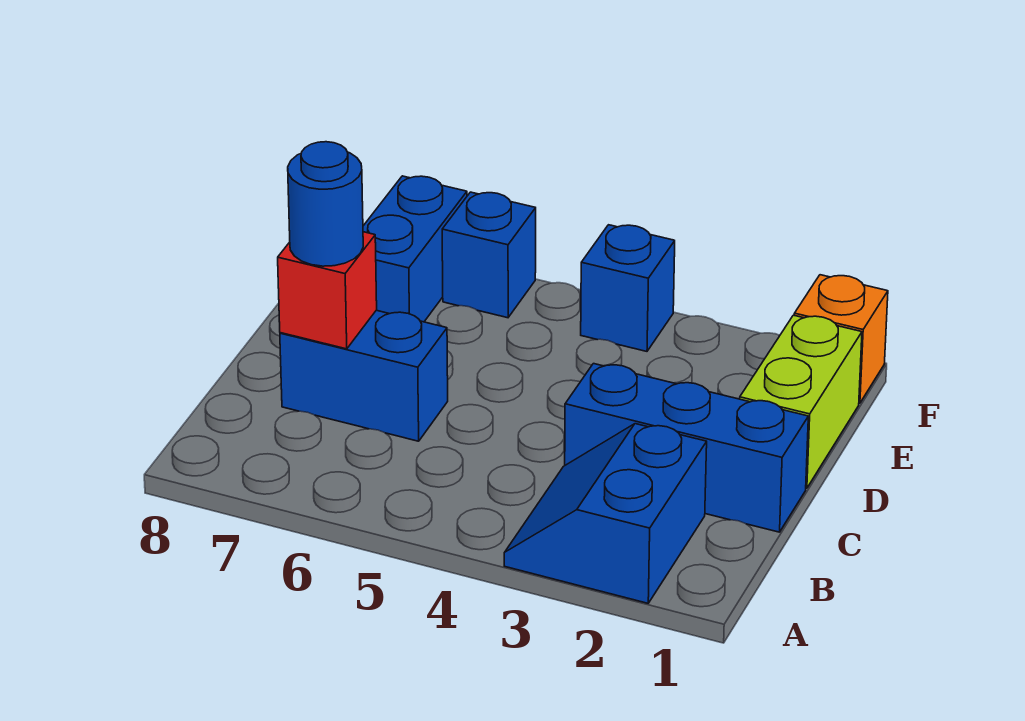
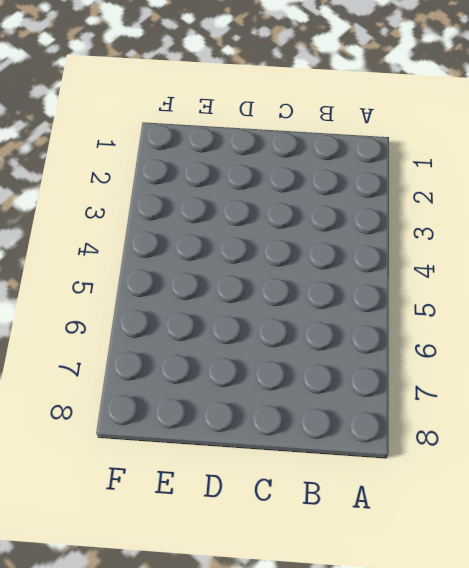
none -> blue slope A2:B3 level 1 top 2
none -> blue brick C1:C3 level 1

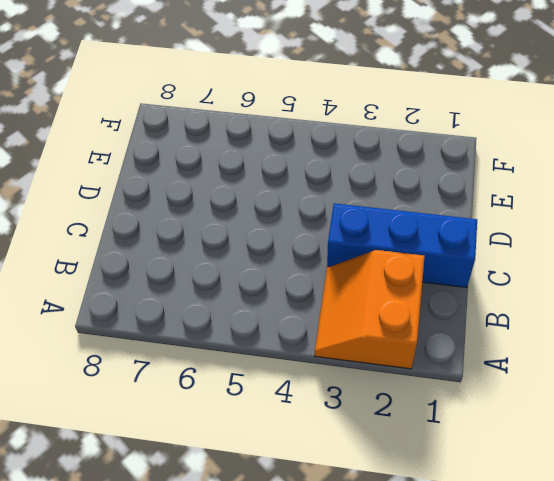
orange slope A2:B3 level 1 top 2 -> blue slope A2:B3 level 1 top 2
none -> blue brick C6:C7 level 1
none -> lime brick D1:E1 level 1

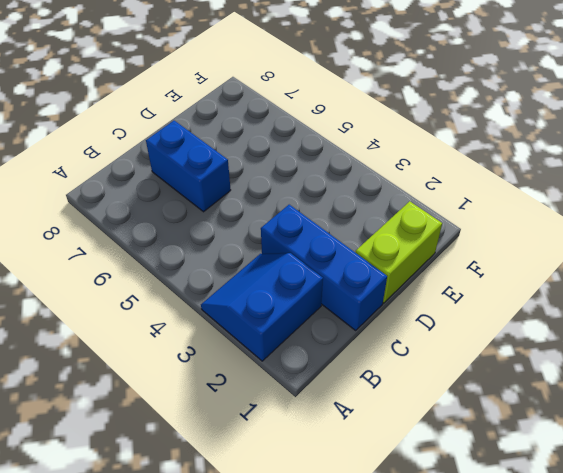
none -> blue brick E7:F7 level 1
none -> orange brick F1 level 1

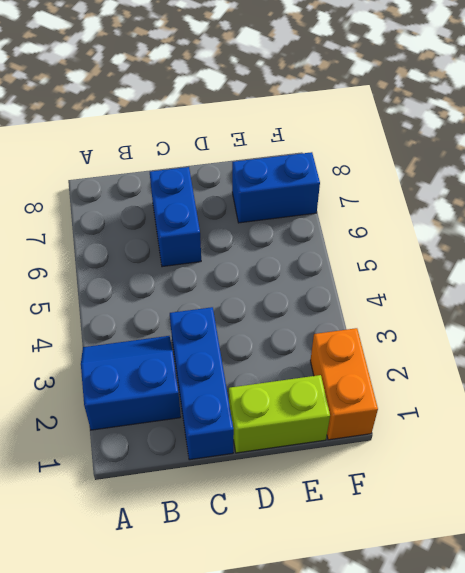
orange brick F1:F2 level 1 -> orange brick F1 level 1
none -> blue brick F4 level 1
none -> blue brick F6 level 1

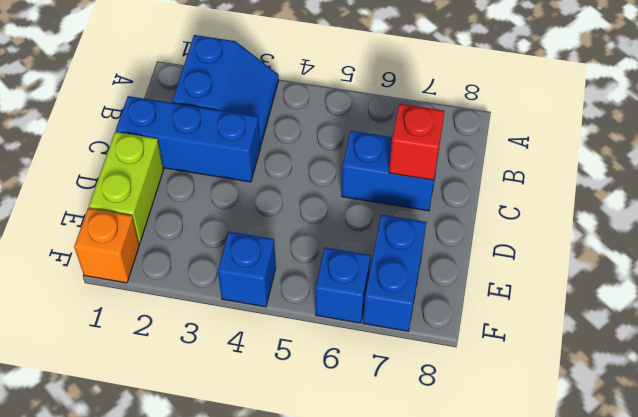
none -> blue round brick C7 level 3

